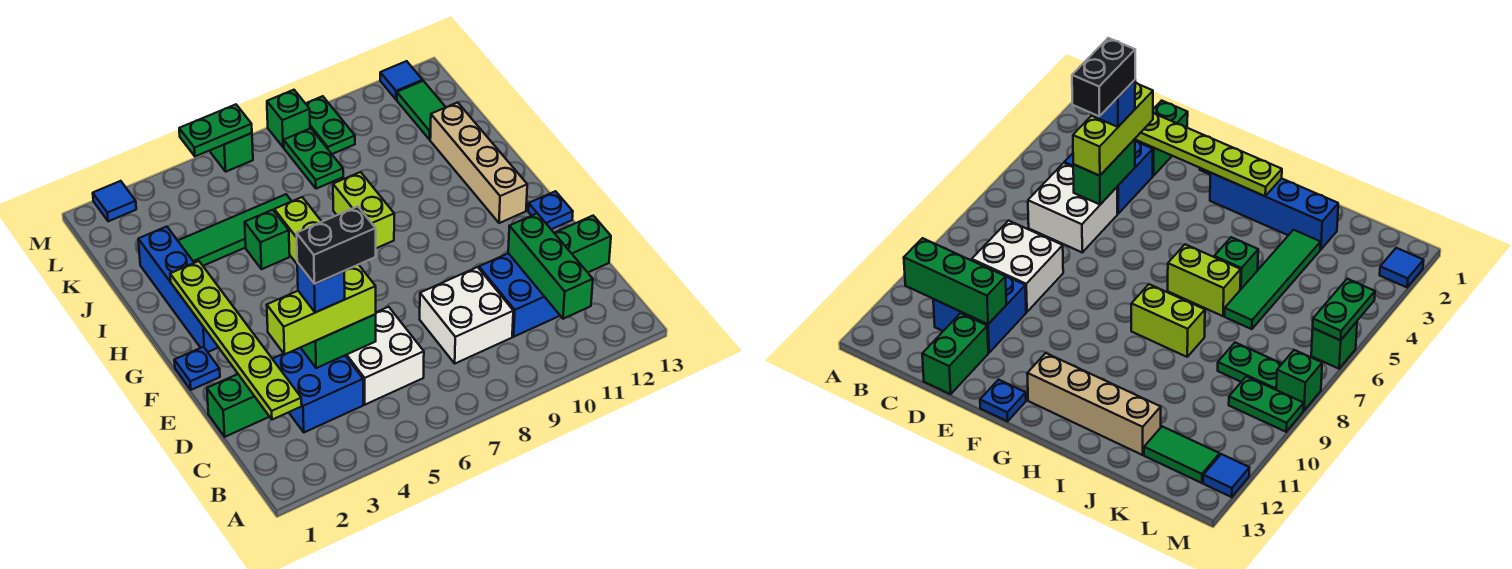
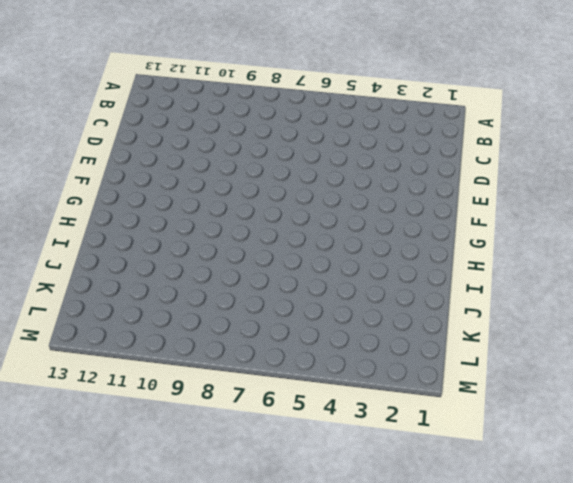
none -> blue brick C3:D4 level 1
none -> white brick C5:D6 level 1
none -> white brick C8:D9 level 1

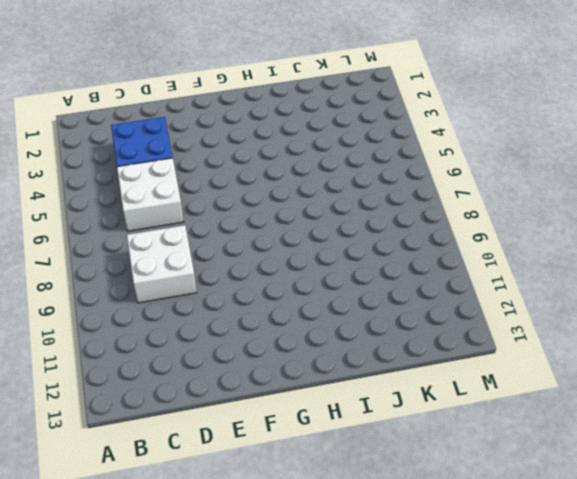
none -> blue brick C10:D11 level 1
none -> green brick D1:D2 level 1
none -> green brick D12:D13 level 1

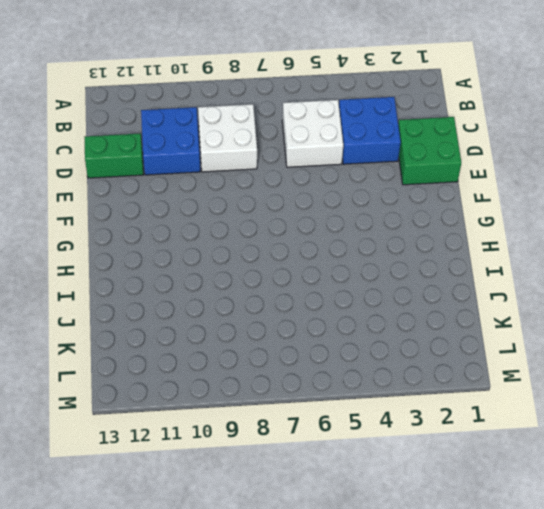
green brick D1:E2 level 1 -> green brick D1:D2 level 1
none -> blue plate F1 level 1
none -> blue plate F13 level 1
none -> blue brick G2:J2 level 1

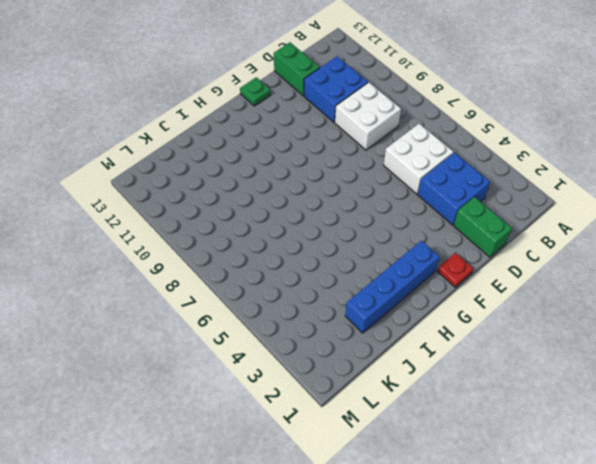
red plate F1 level 1 -> blue plate F1 level 1
green plate F13 level 1 -> blue plate F13 level 1
none -> tan brick G12:J12 level 1
none -> lime brick H6:I6 level 1
none -> lime brick H8:I8 level 1

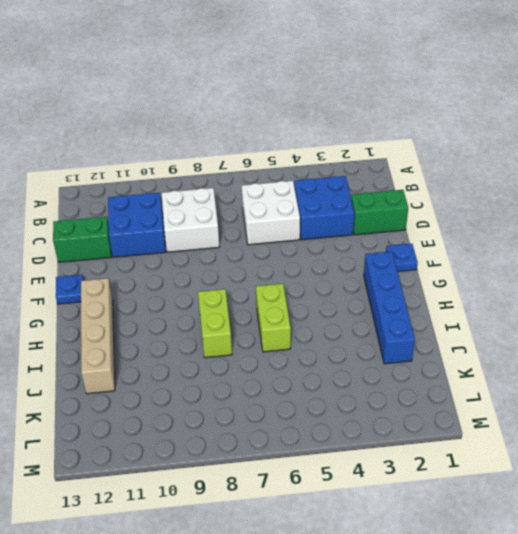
none -> green brick I5 level 1
none -> green tile J3:J6 level 1
none -> green plate K8:L8 level 1

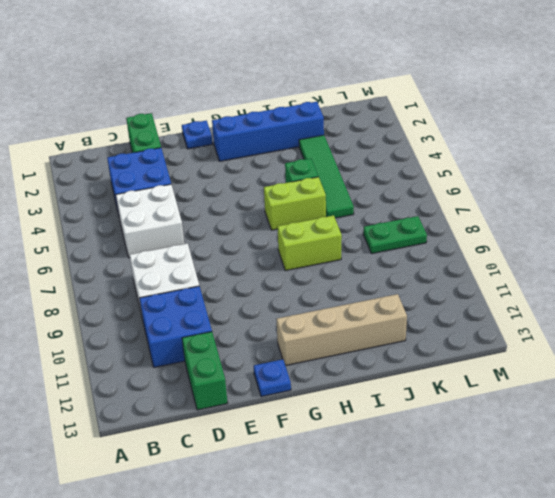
none -> green tile K12:L12 level 1
none -> green plate L9:M9 level 1
none -> blue tile M2 level 1

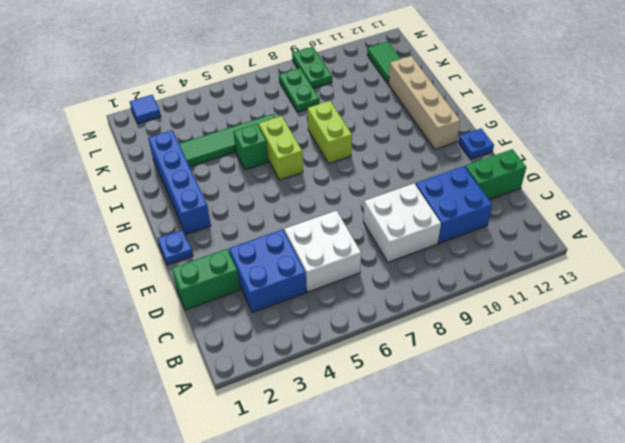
none -> green brick M6 level 1
none -> green brick M8 level 1
none -> blue tile M12 level 1

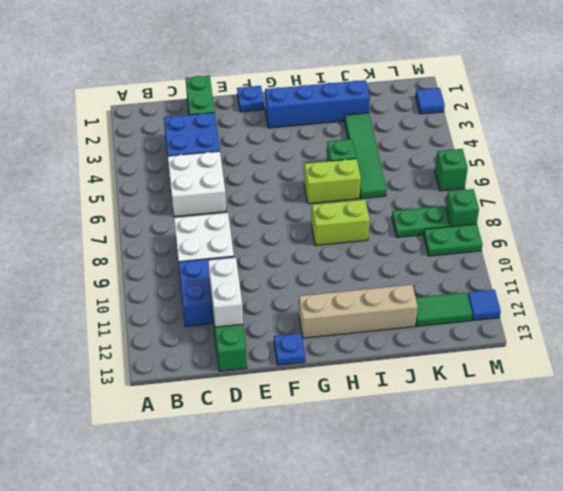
white brick D11:D12 level 2 -> green brick B11:D11 level 2
none -> lime plate C2:H2 level 2
none -> green brick D4:D5 level 2
none -> green plate M5:M6 level 2

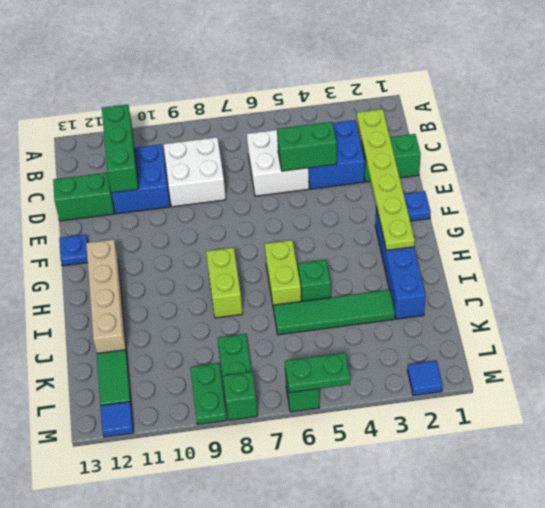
none -> lime brick D3:D5 level 3
none -> blue brick D4 level 4
none -> black brick D4:D5 level 5

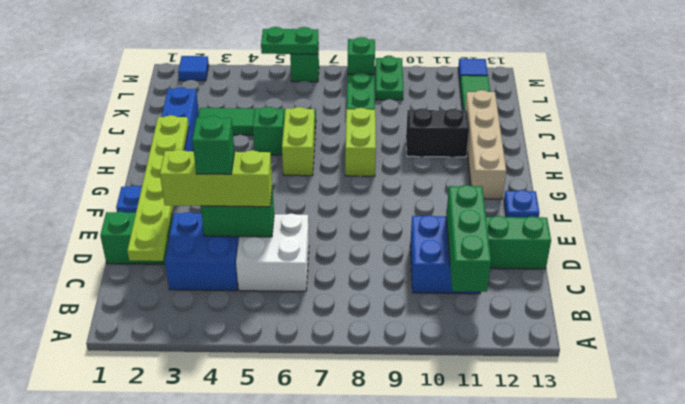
green brick D4 level 4 -> blue brick D4 level 4
black brick I10:I11 level 1 -> black brick D4:D5 level 5
none -> white brick C8:D9 level 1

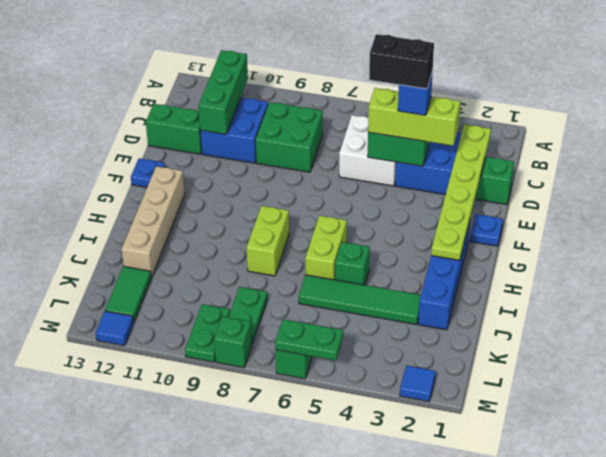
green brick C8:D9 level 1 -> white brick C8:D9 level 1

